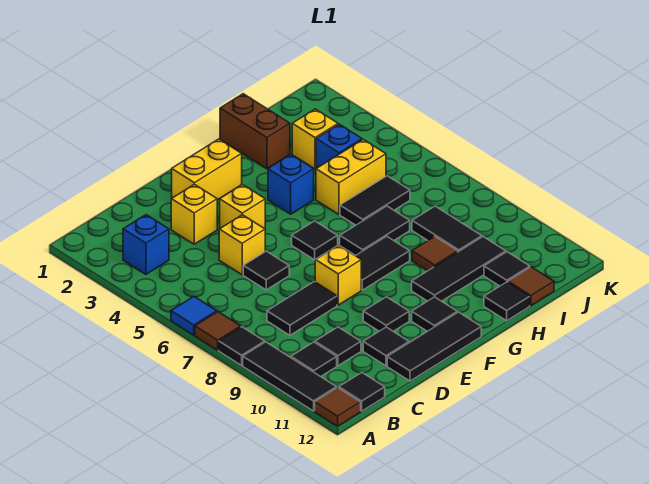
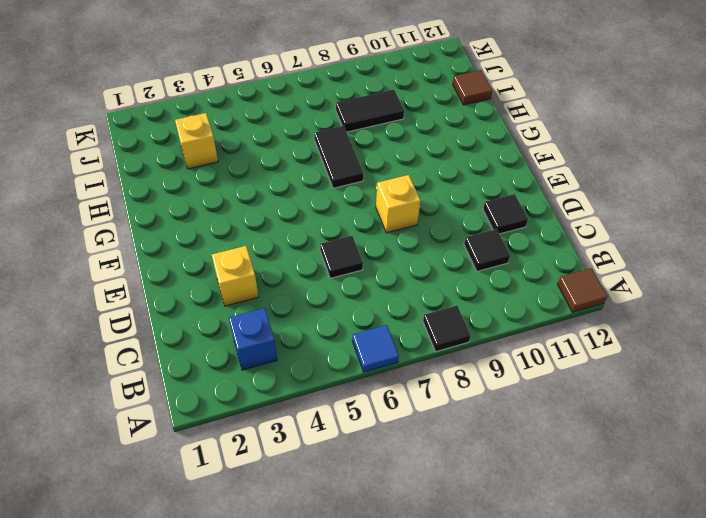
none -> brown tile A7 level 1
none -> black tile A9:A11 level 1
none -> black tile B10 level 1
none -> black tile B12 level 1

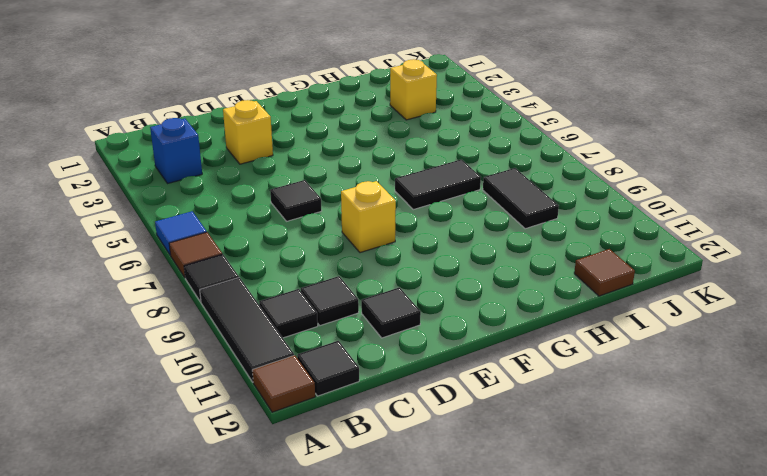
none -> black tile C8:D8 level 1
none -> yellow brick D5 level 1
none -> black tile D12:F12 level 1
none -> yellow brick E2:F2 level 1

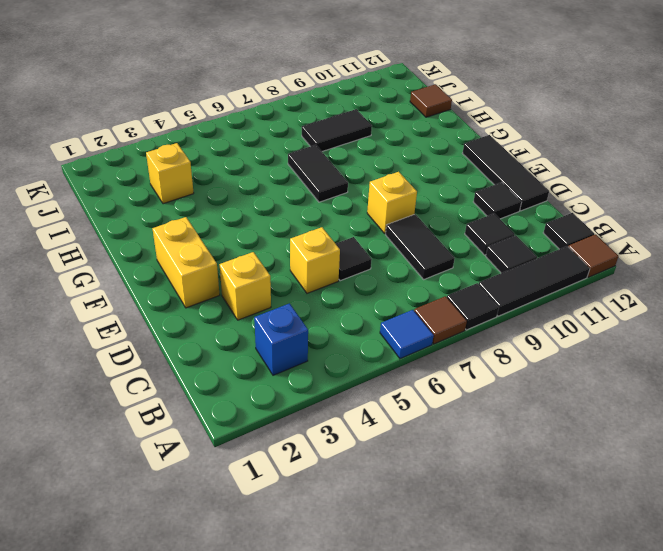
none -> yellow brick E4 level 1
none -> black tile E10 level 1
none -> black tile F6 level 1
none -> black tile F8:G8 level 1

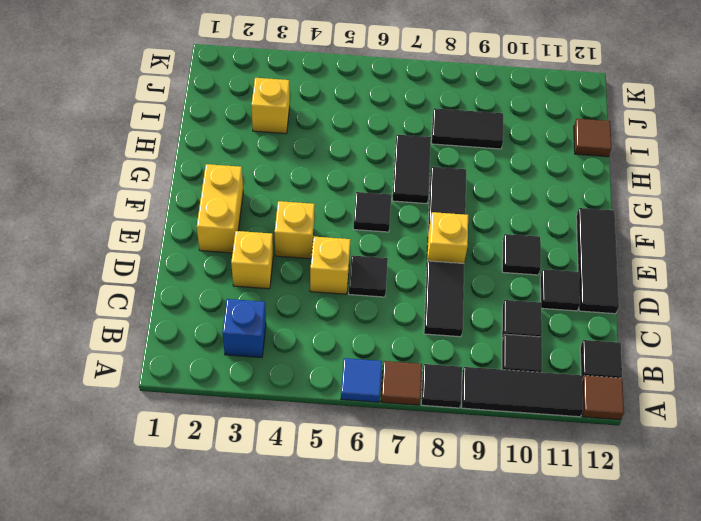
none -> black tile F11 level 1
none -> blue brick G4 level 1
none -> black tile G10:I10 level 1
none -> brown brick H1:H2 level 1

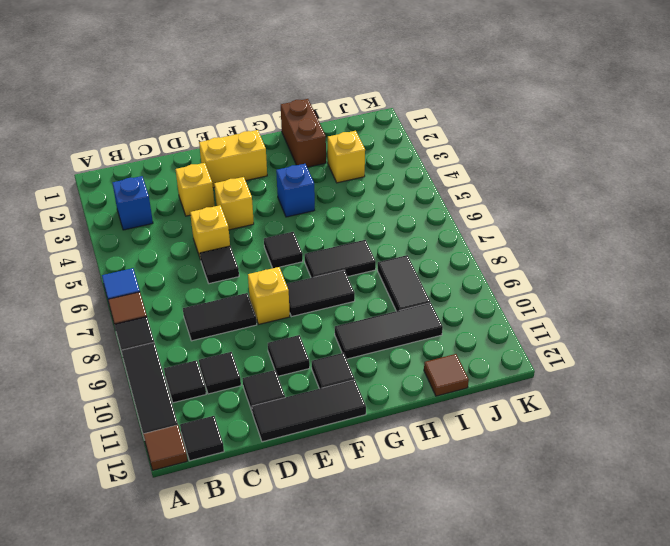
none -> yellow brick H5:I5 level 1
none -> black tile H6:I6 level 1
none -> brown tile H9 level 1
none -> black tile H12 level 1

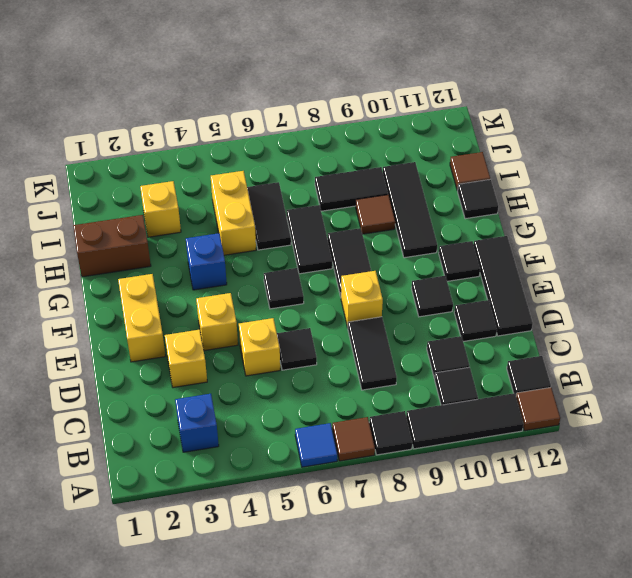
none -> blue brick I4 level 1
none -> black tile I11 level 1

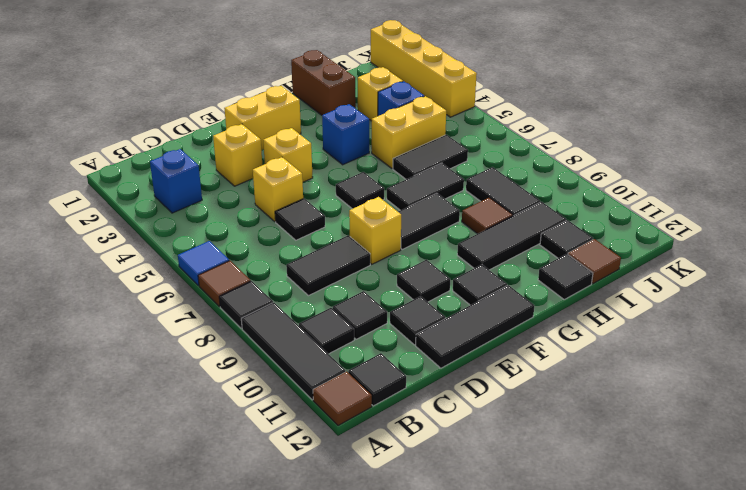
yellow brick K1:K4 level 1 -> none

